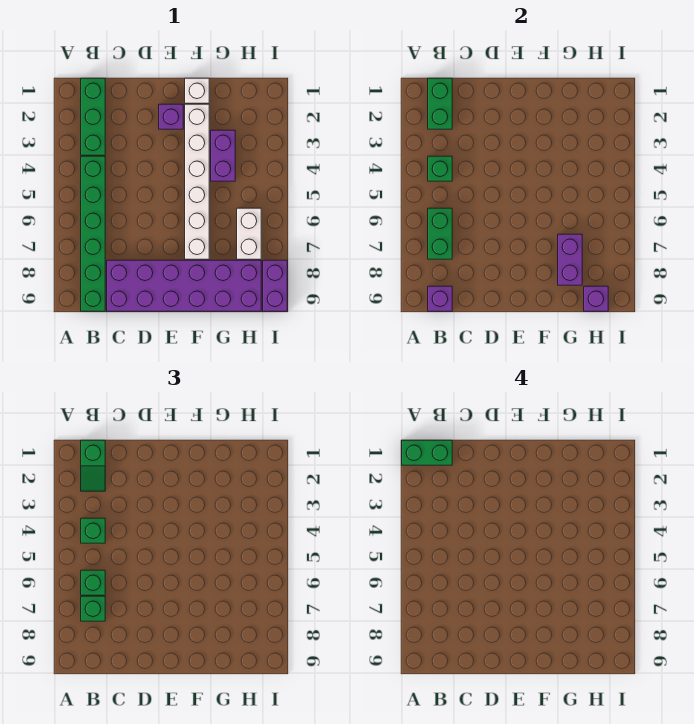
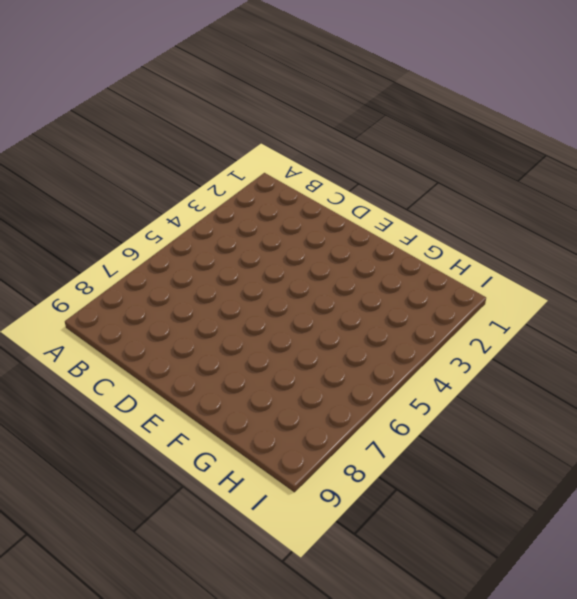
none -> green brick B1:B3 level 1
none -> green brick B4:B9 level 1
none -> purple brick C8:H9 level 1

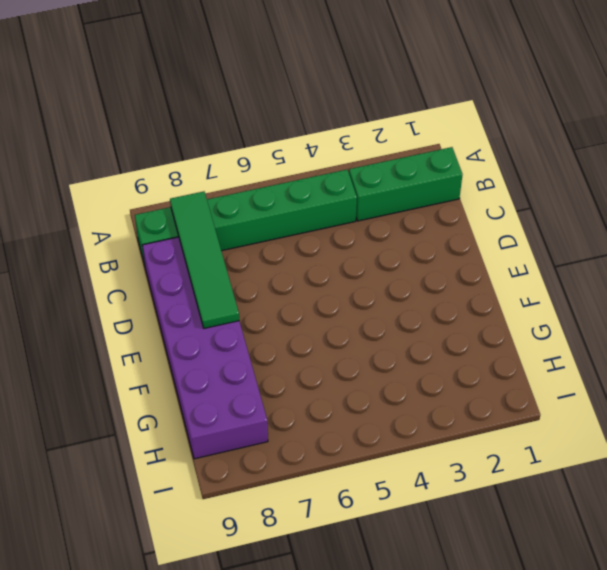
green tile B8:E8 level 2 -> none
none -> purple brick E2 level 1
none -> white brick F1 level 1
none -> white brick F2:F7 level 1

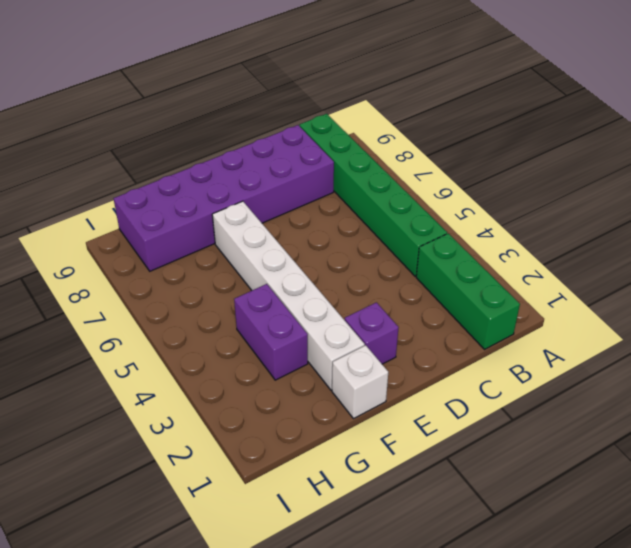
none -> white brick H6:H7 level 1
none -> purple brick I8:I9 level 1
none -> green brick B1:B2 level 2

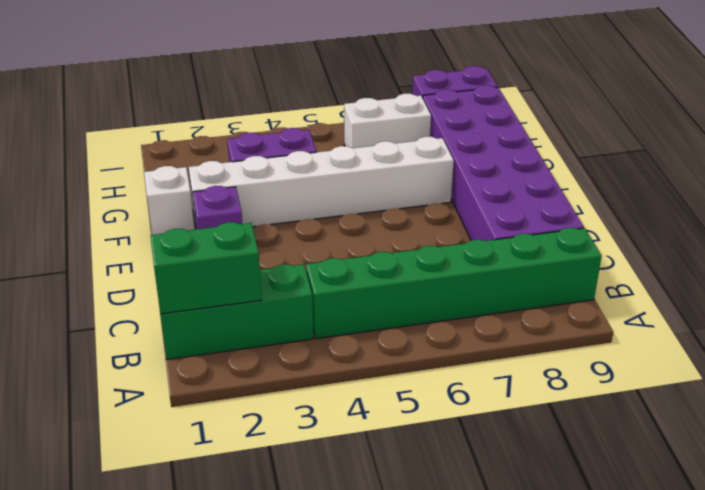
none -> green brick B4 level 2
none -> green brick B6:B7 level 2
none -> purple brick B9 level 2

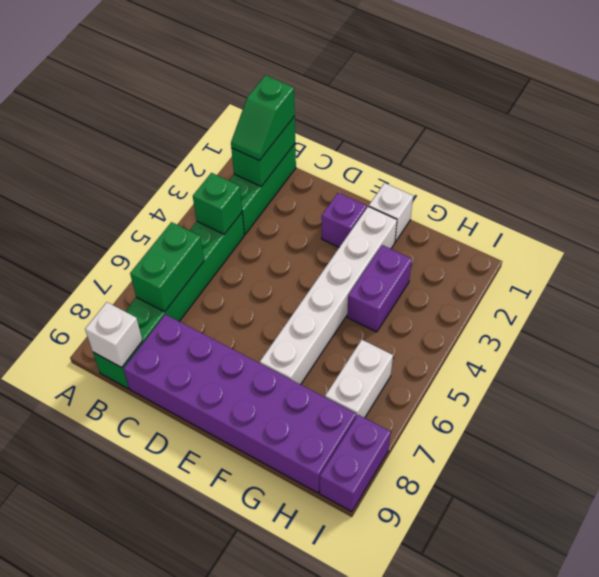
white brick B9 level 2 -> purple brick B9 level 2
none -> purple brick G7:G8 level 2
none -> purple brick H9 level 2
none -> green brick B4 level 3

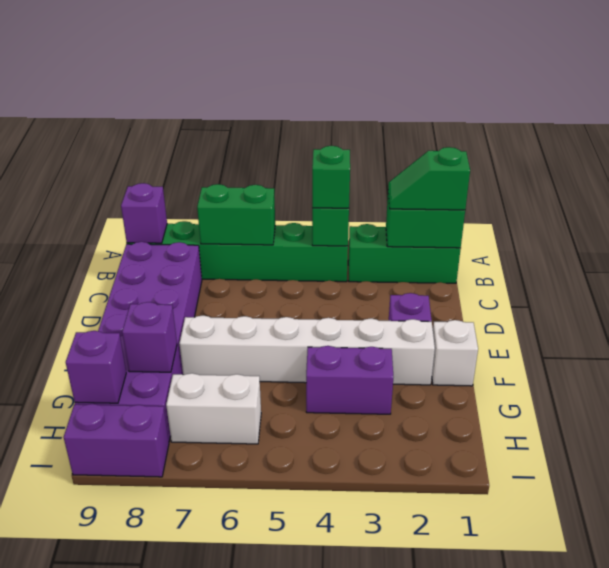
purple brick G8 level 2 -> purple brick G7:G8 level 2
none -> green brick B6 level 3
none -> green brick B7 level 3
none -> green brick A1:B1 level 4

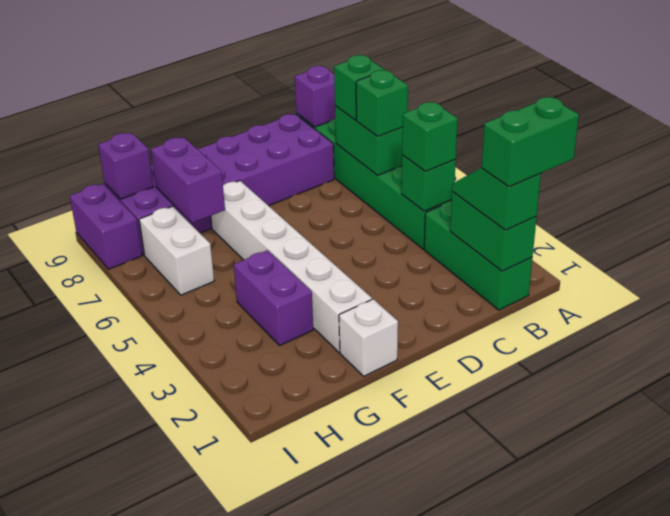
none -> purple brick E2 level 1

